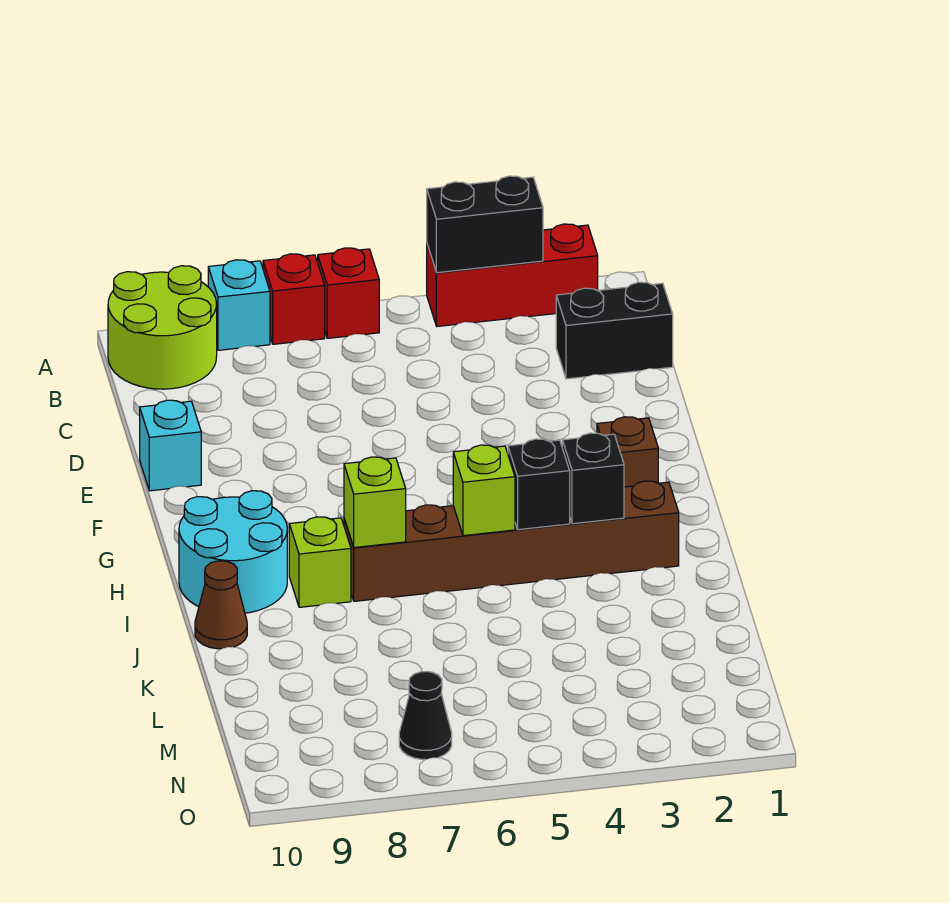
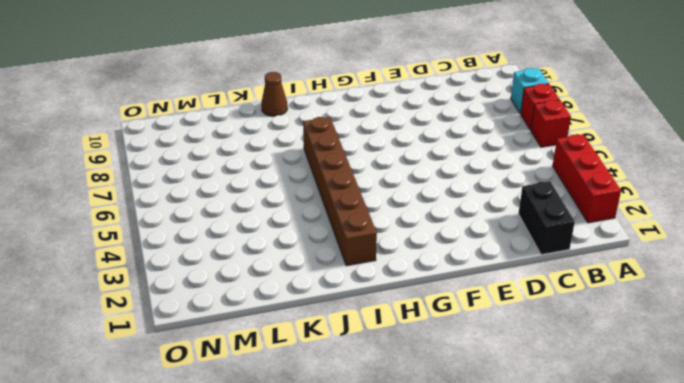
none -> lime round brick A9:B10 level 1
none -> cyan brick E10 level 1
none -> brown brick G2 level 1

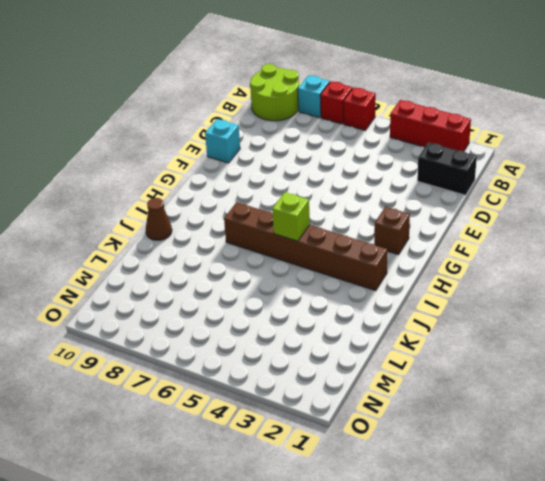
none -> cyan round brick H9:I10 level 1
none -> lime brick I8 level 1
none -> black cone N7 level 1

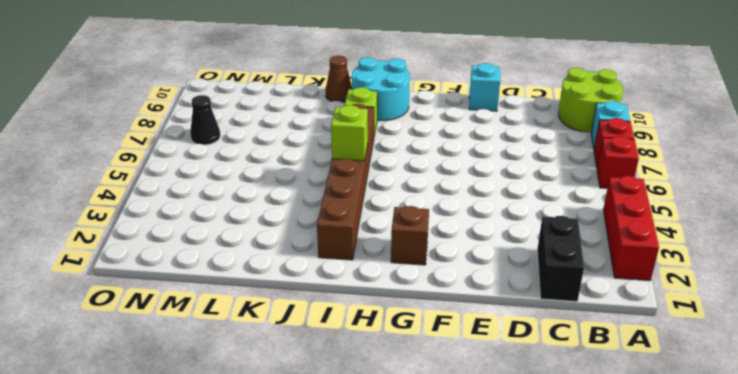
none -> black brick A3:A4 level 2
none -> black brick I3 level 2
none -> black brick I4 level 2

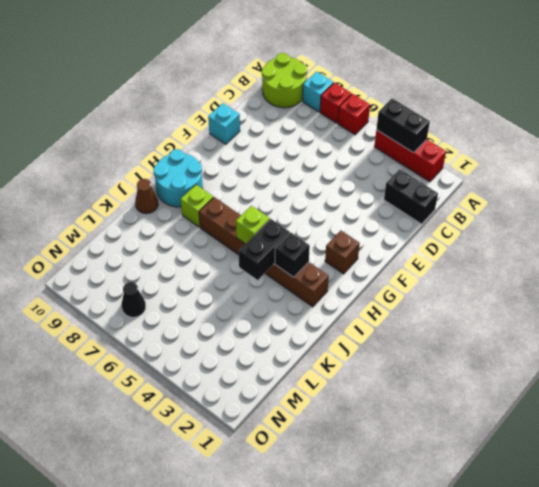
black brick I4:J4 level 2 -> black brick I4 level 2
none -> lime brick I7 level 2

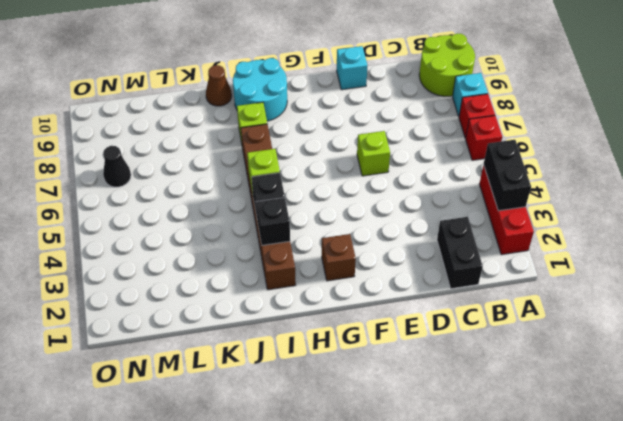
lime brick E6 level 1 -> lime brick I7 level 2

